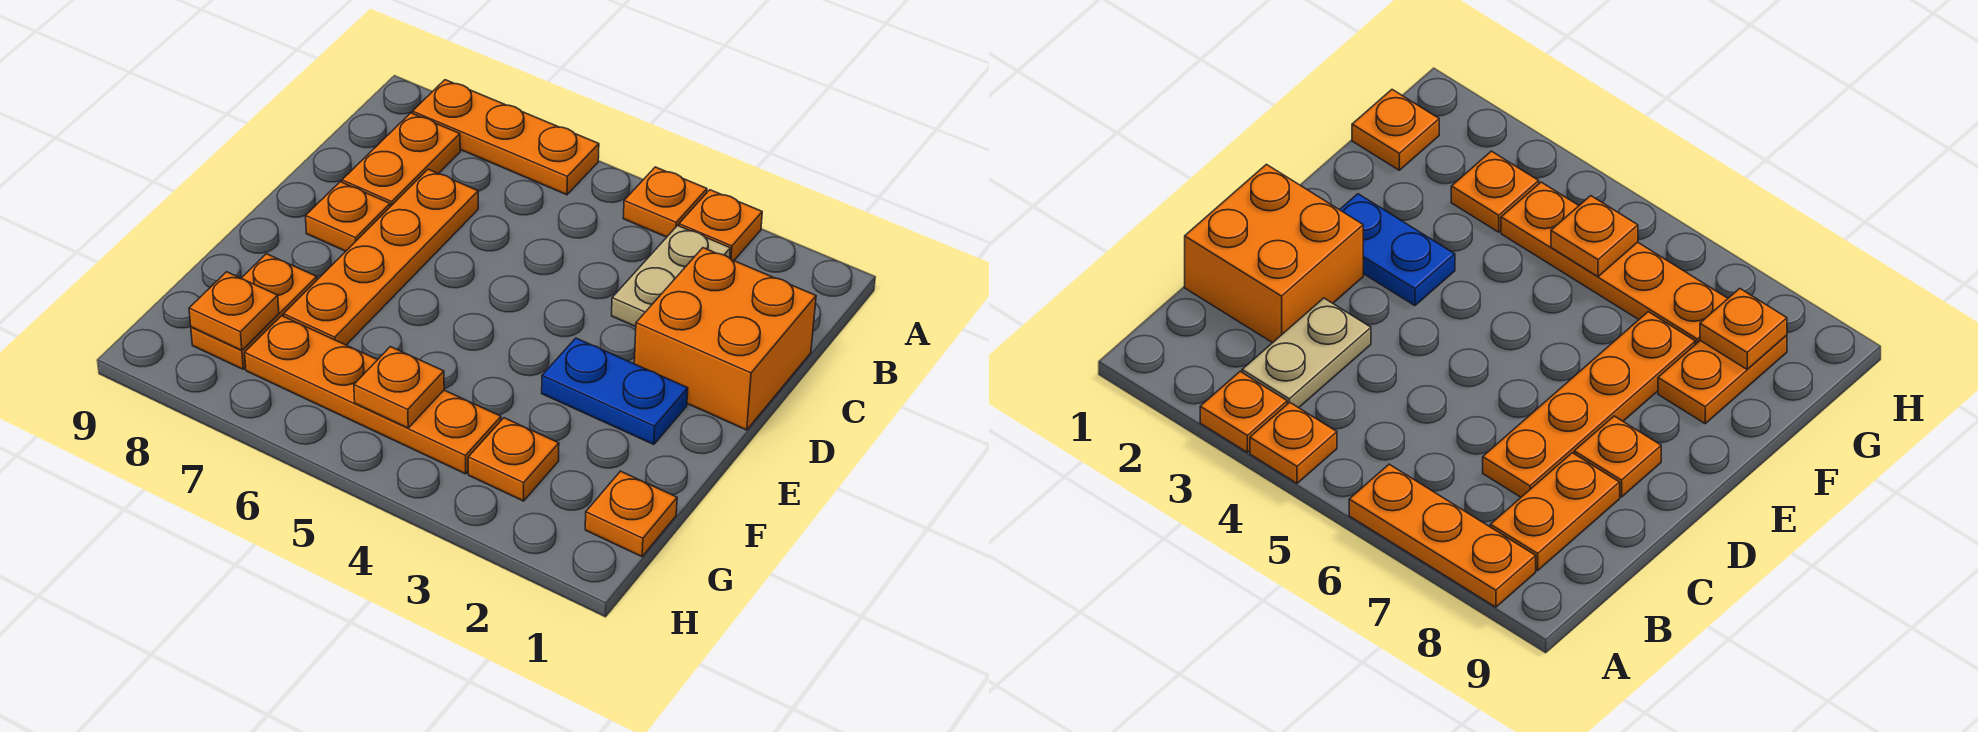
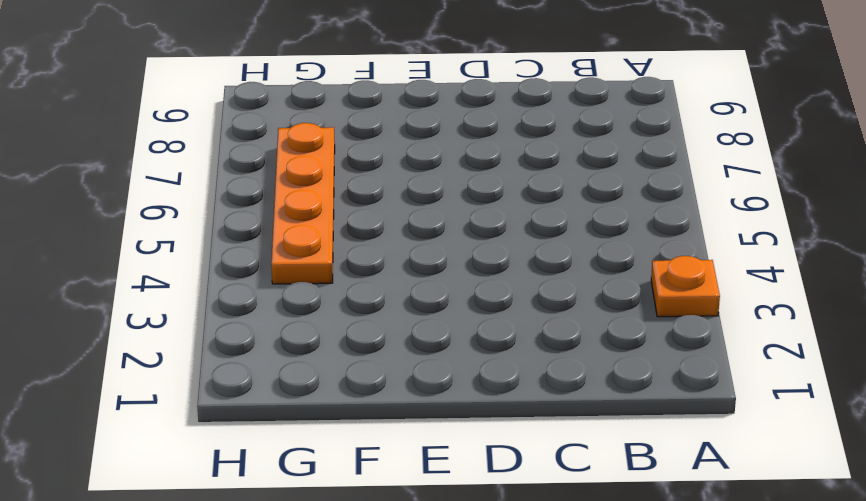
none -> orange plate A4 level 1
none -> orange plate A6:A8 level 1
none -> tan plate B3:C3 level 1

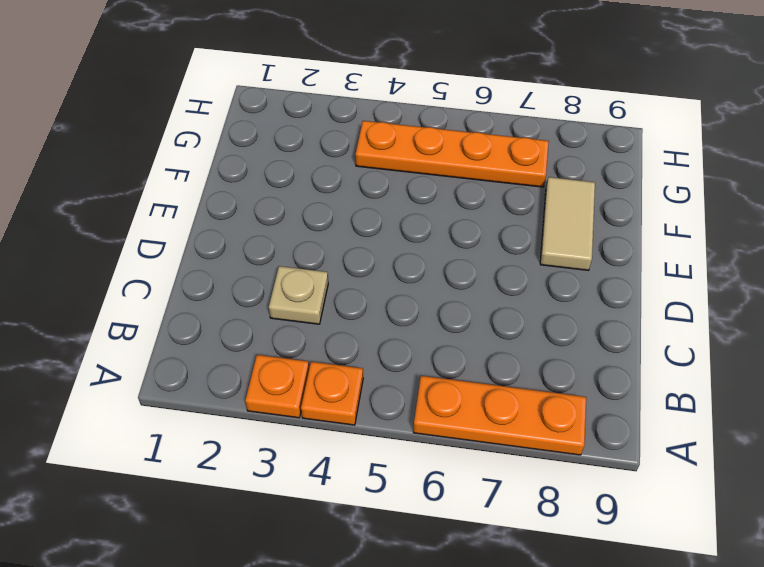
tan plate C3 level 1 -> tan plate B3:C3 level 1
tan tile E8:F8 level 1 -> orange plate F8:G8 level 1
none -> orange plate B8:C8 level 1
none -> orange brick C1:D2 level 1
none -> orange plate C7:F7 level 1

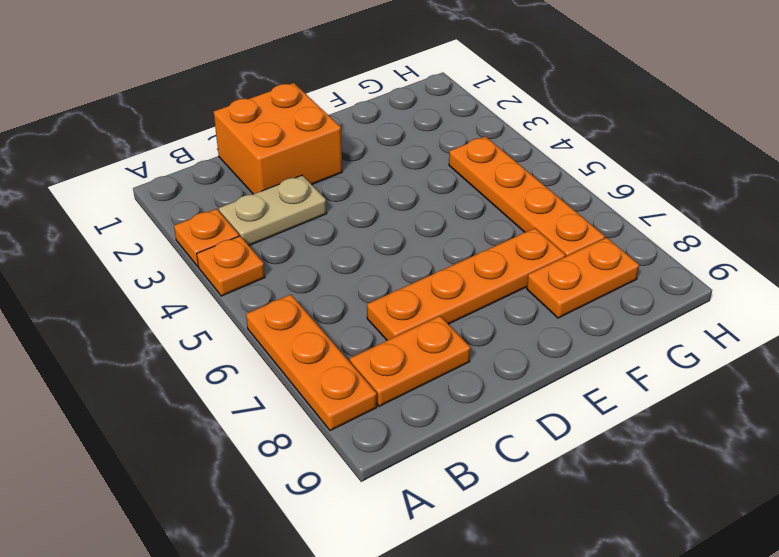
none -> orange plate D8 level 1
none -> blue plate E2:E3 level 1
none -> orange plate G1 level 1

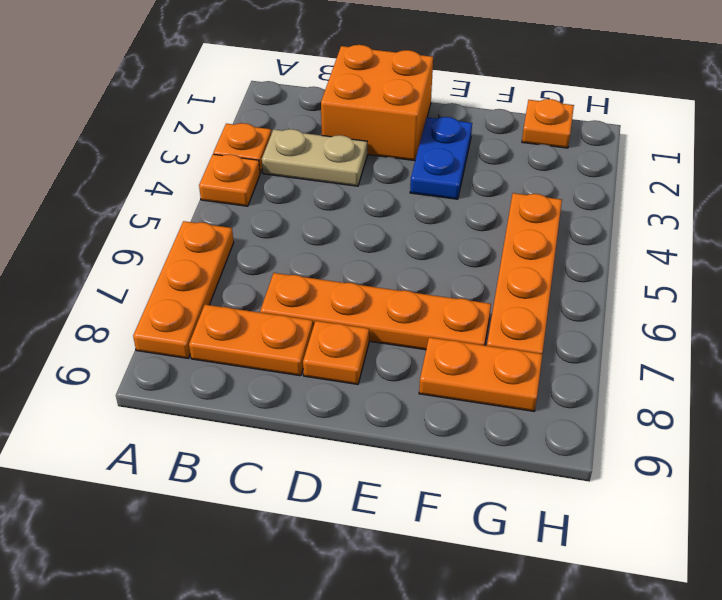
none -> orange plate G3 level 1
none -> orange plate G5 level 2
none -> orange plate G8 level 2

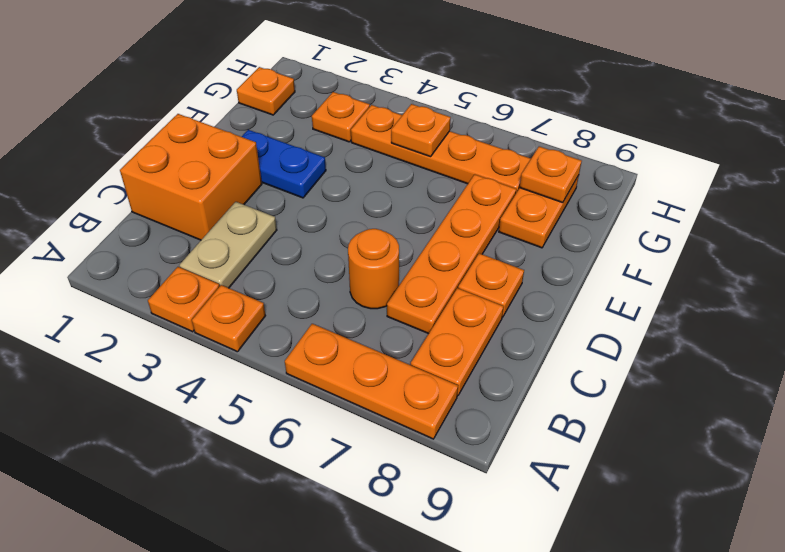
orange round brick C6 level 1 -> none

